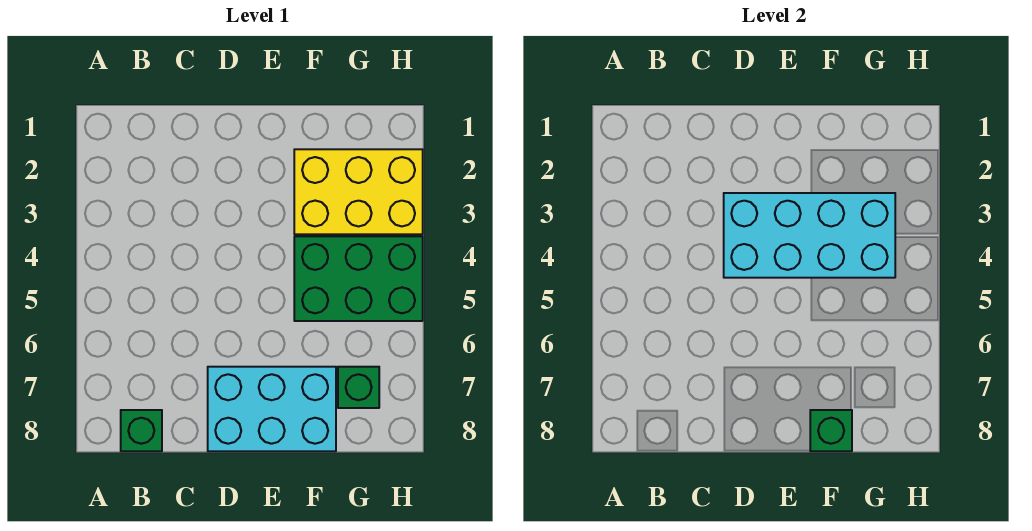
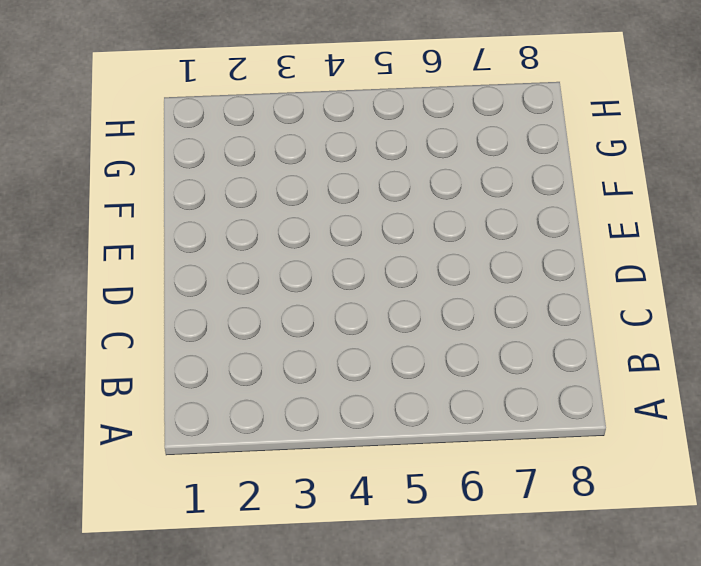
none -> green brick B8 level 1
none -> cyan brick D7:F8 level 1

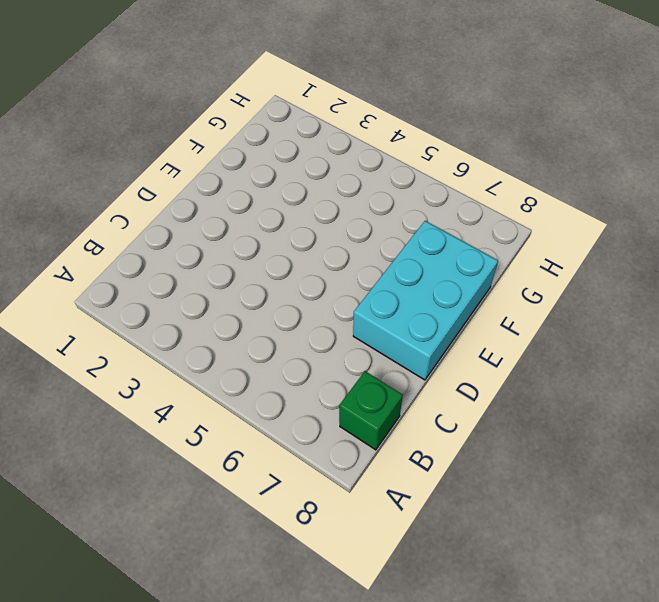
none -> yellow brick F2:H3 level 1
none -> green brick F4:H5 level 1

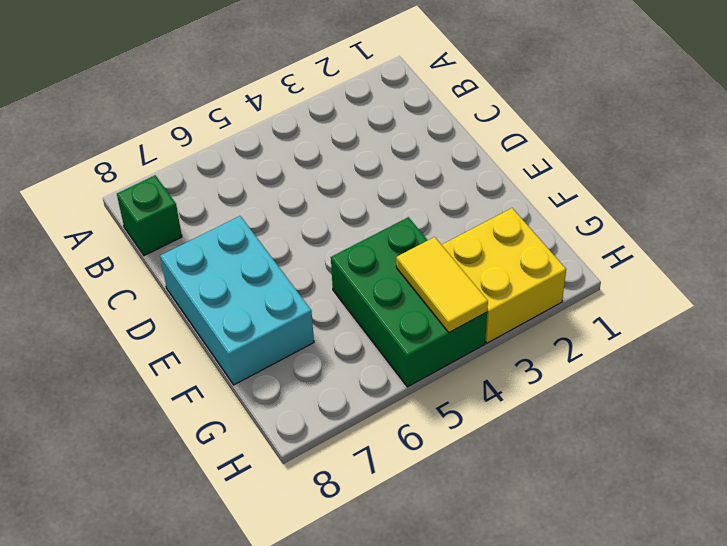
yellow brick G2:H3 level 1 -> yellow brick F2:H3 level 1
yellow tile G4:H4 level 2 -> cyan brick D3:G4 level 2
none -> green brick G7 level 1
none -> green brick F8 level 2

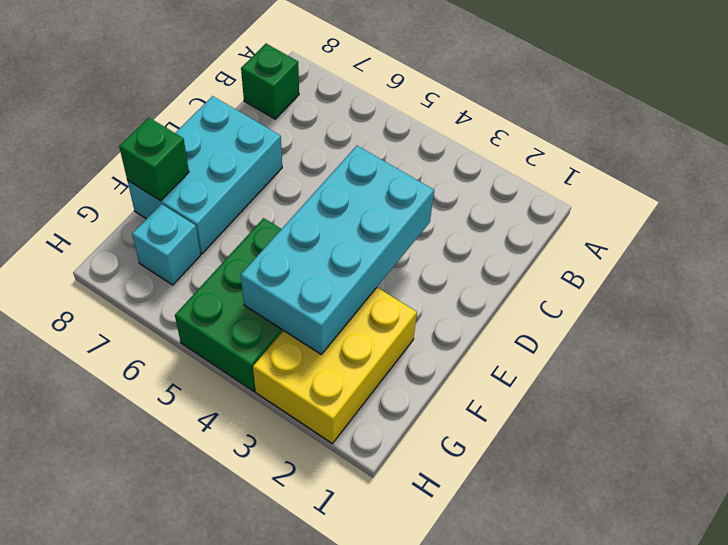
cyan brick G7 level 1 -> green brick G7 level 1

